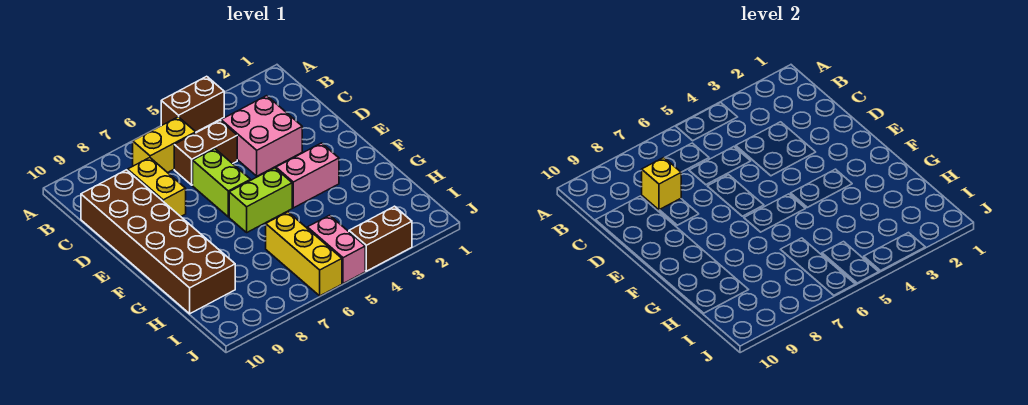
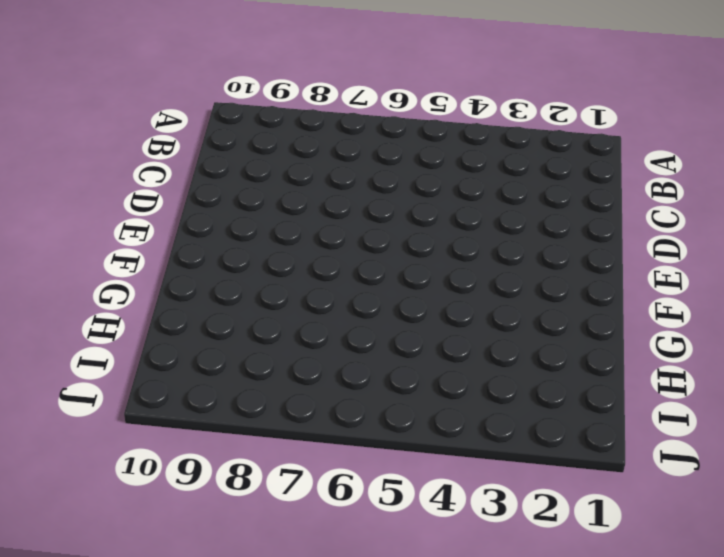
none -> brown brick A4:A5 level 1
none -> yellow brick B6:B7 level 1
none -> pink brick C3:D4 level 1

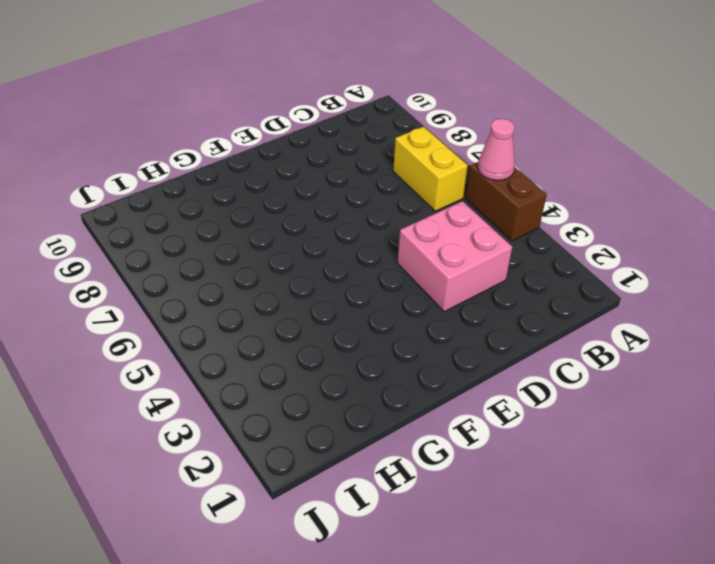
pink cone A5 level 2 -> none
none -> brown brick C5:C6 level 1
none -> yellow brick C8:D8 level 1
none -> brown brick C9:H10 level 1

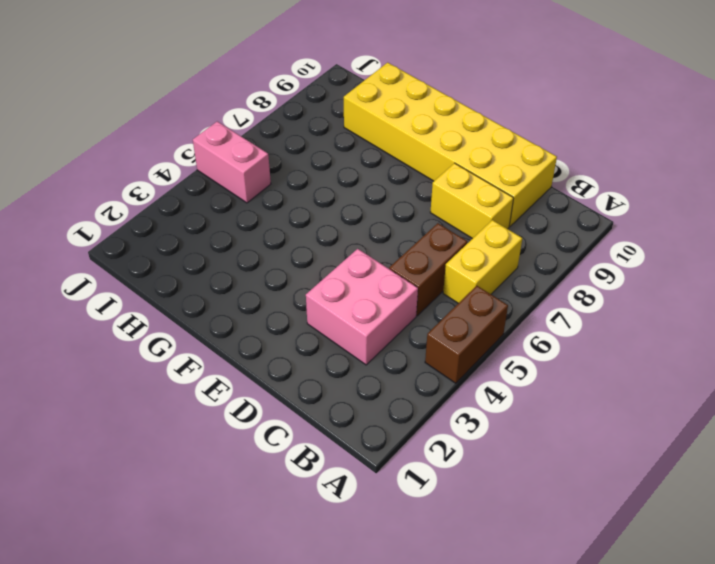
yellow brick C9:H10 level 1 -> brown brick C9:H10 level 1
none -> lime brick D6:E6 level 1
none -> pink brick F3:F4 level 1
none -> lime brick F5:F6 level 1

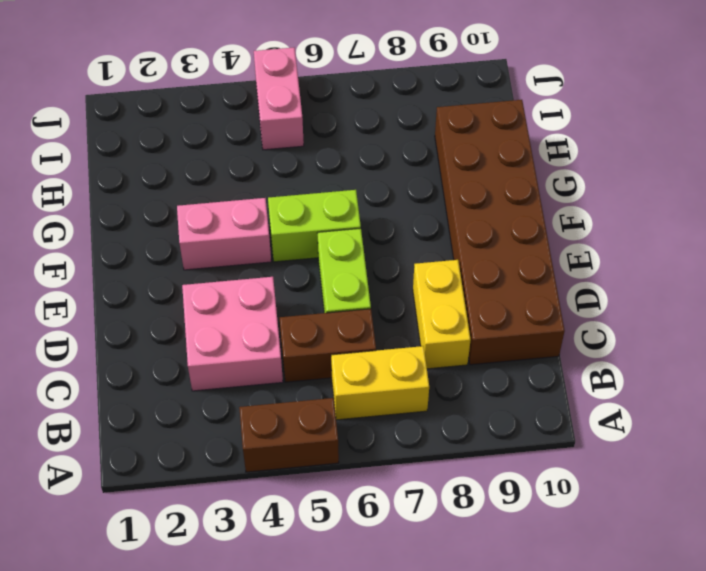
none -> yellow brick H6:J6 level 1
none -> brown brick J3:J4 level 1
none -> yellow brick C8 level 2

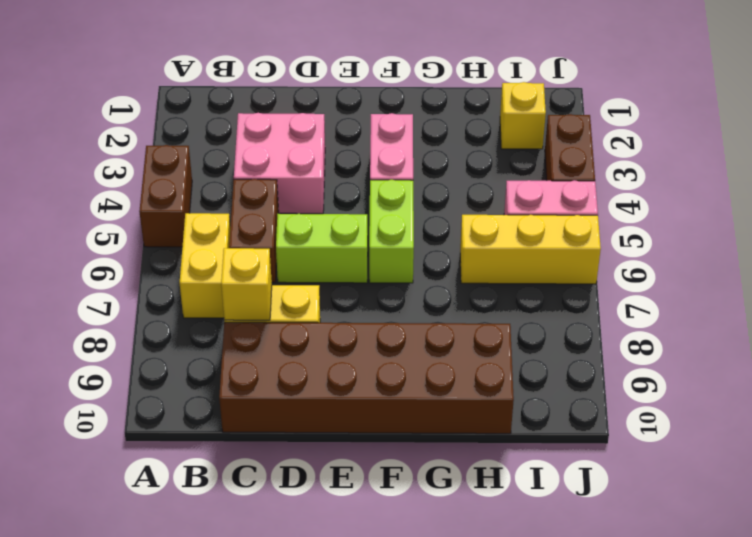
yellow brick I2 level 1 -> none

